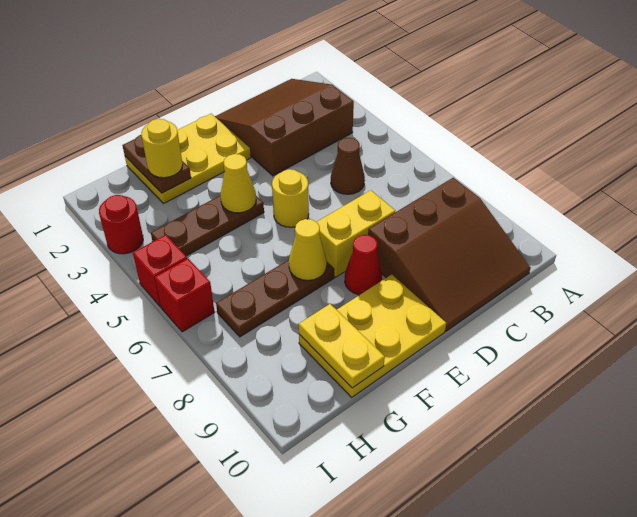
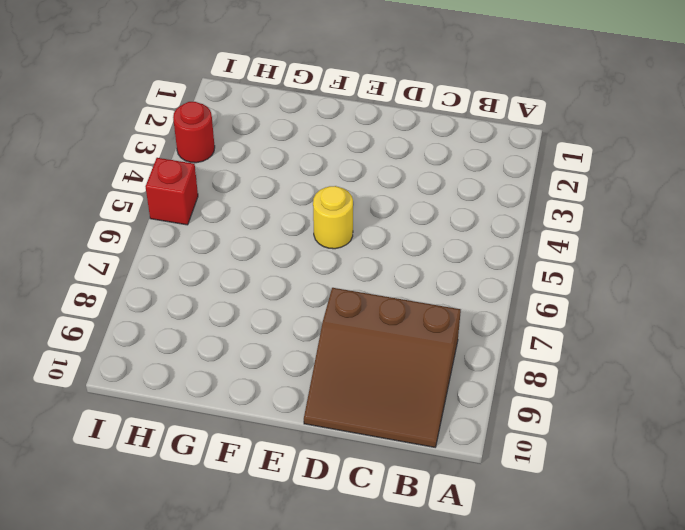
none -> brown slope B1:D3 level 1 top 3
none -> brown cone C5 level 1
none -> yellow brick D7:E7 level 1

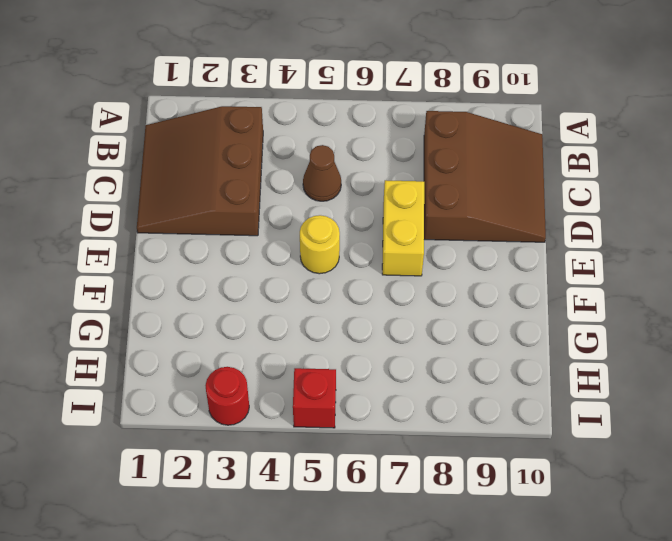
none -> yellow plate E1:G2 level 1
none -> red cone E8 level 1
none -> yellow plate E9:G10 level 1

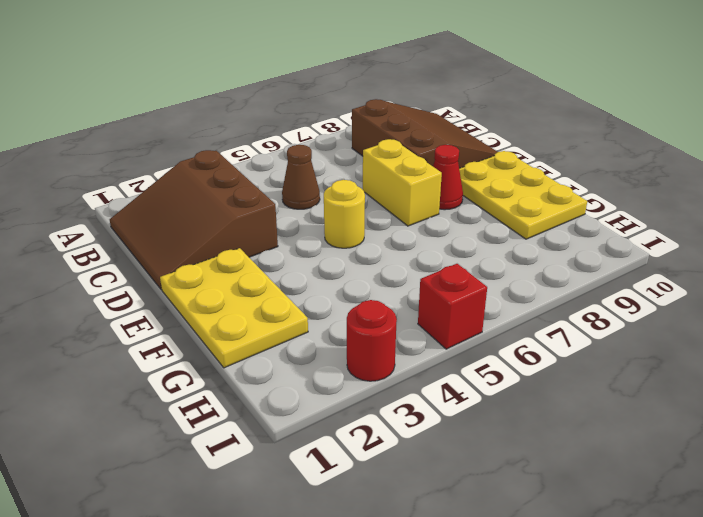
none -> brown plate F4:H4 level 1
none -> brown plate F7:H7 level 1
none -> red brick I6 level 1

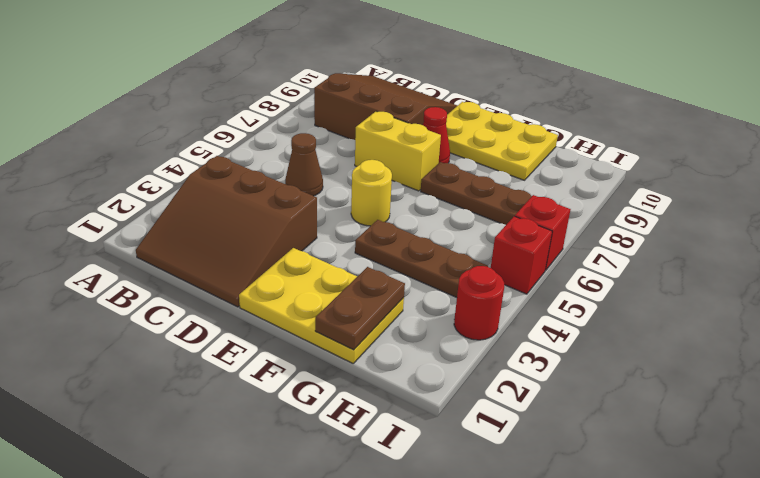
none -> yellow cone F4 level 2
none -> yellow cone F7 level 2
none -> yellow plate G9:G10 level 2

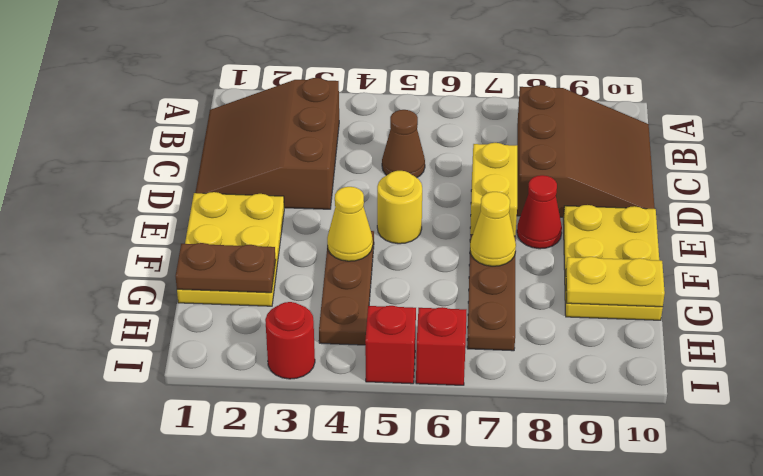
none -> yellow round brick G2 level 3

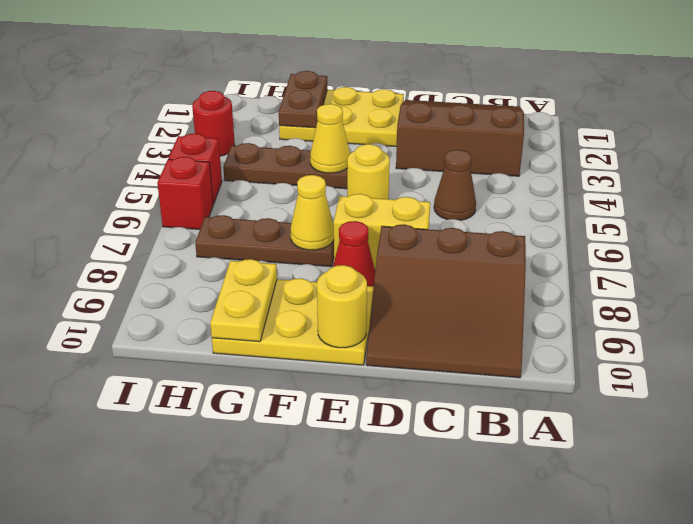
yellow round brick E10 level 2 -> yellow round brick G2 level 3

